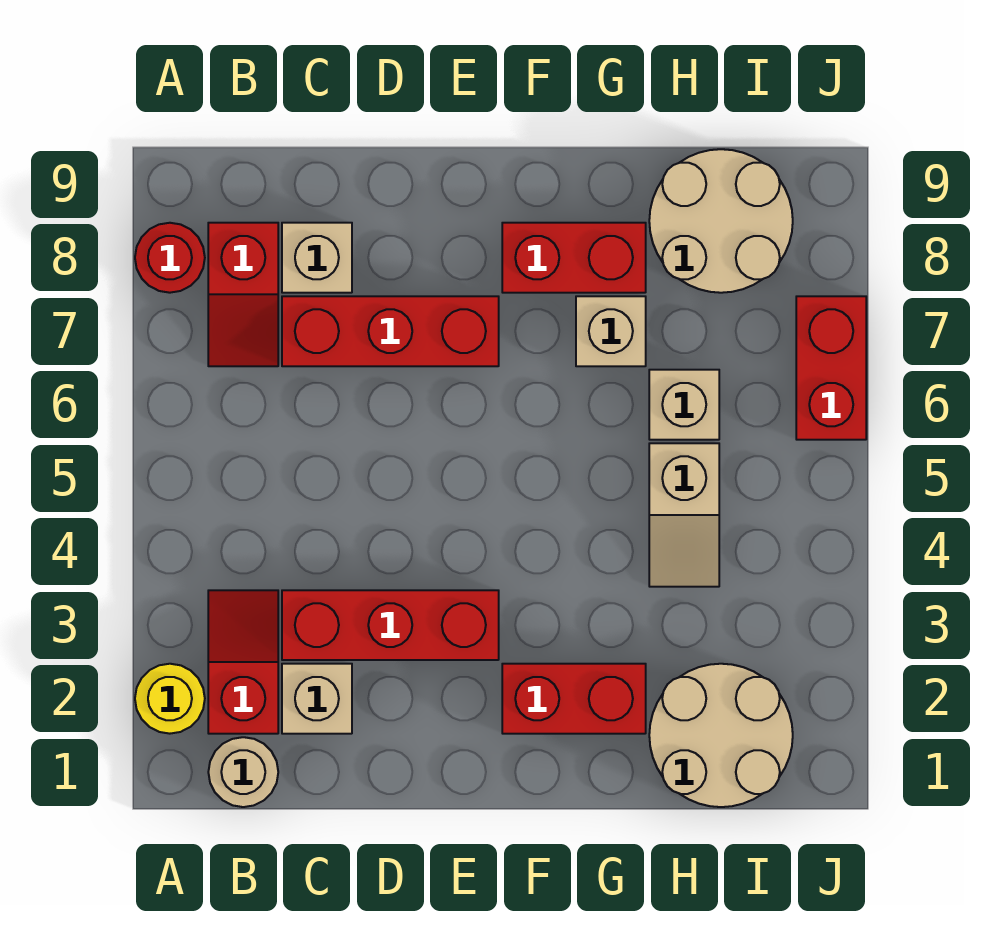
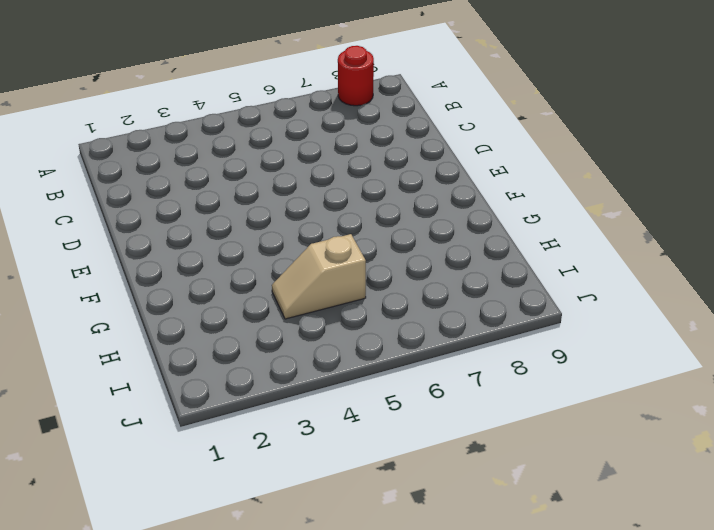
none -> yellow round brick A2 level 1
none -> tan round brick B1 level 1
none -> red slope B2:B3 level 1 top 2

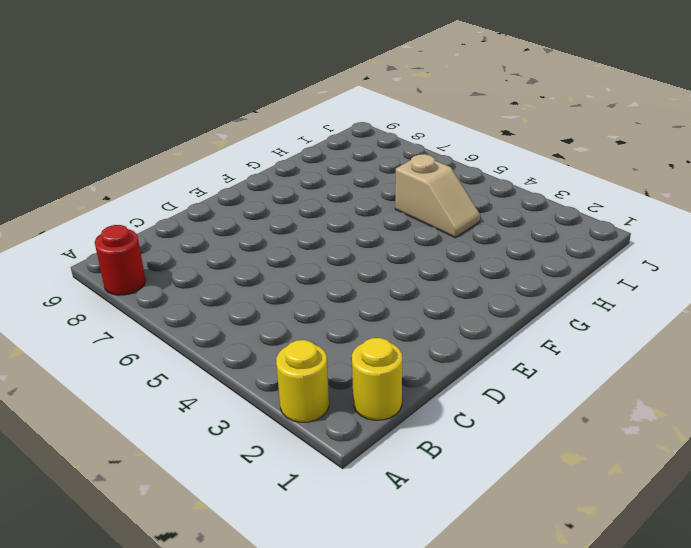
yellow round brick B1 level 1 -> tan round brick B1 level 1
none -> red slope B2:B3 level 1 top 2
none -> red slope B7:B8 level 1 top 8
none -> tan brick C2 level 1

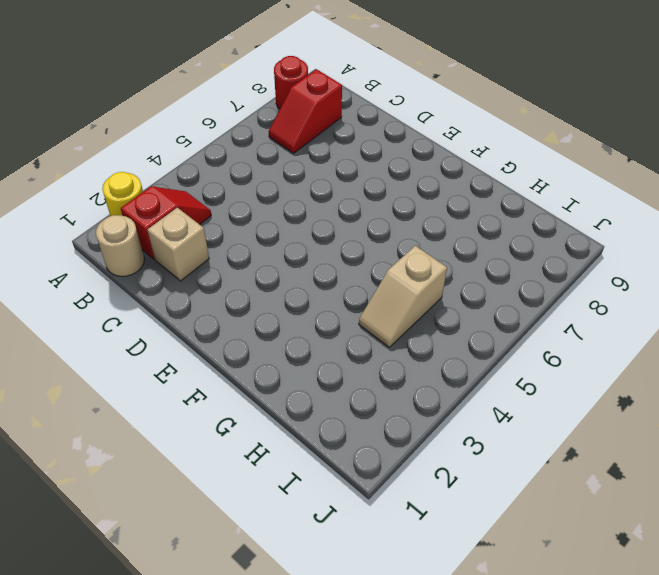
none -> red brick C3:E3 level 1
none -> red brick C7:E7 level 1
none -> tan brick C8 level 1

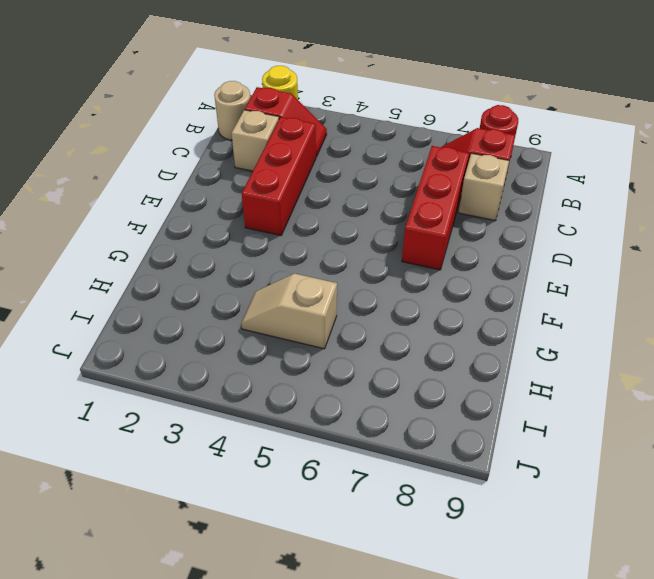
none -> red brick F2:G2 level 1
none -> red brick F8:G8 level 1
none -> tan brick G7 level 1

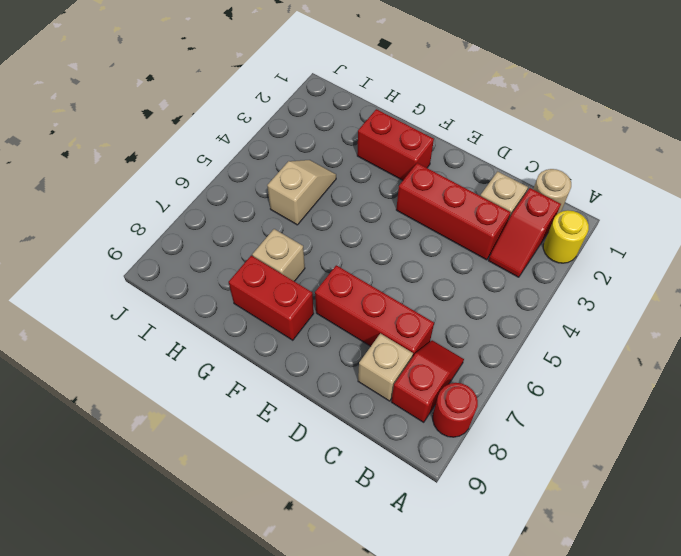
none -> tan round brick H1:I2 level 1
none -> tan brick H6 level 1
none -> tan round brick H8:I9 level 1

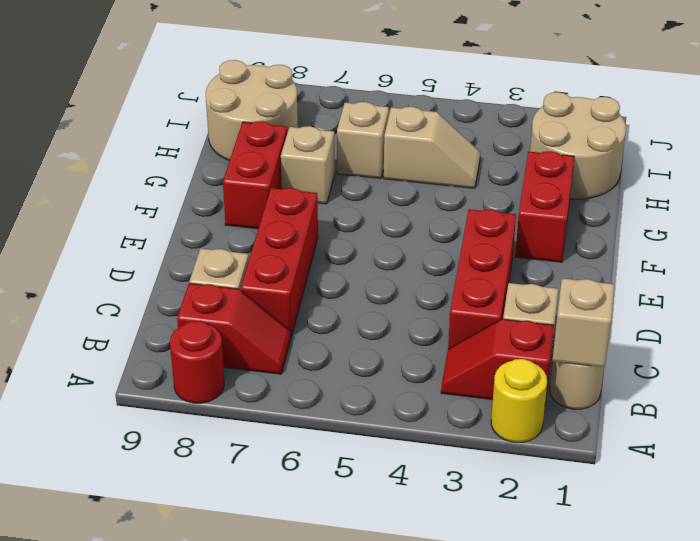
tan brick B1 level 2 -> none
none -> red brick J6:J7 level 1

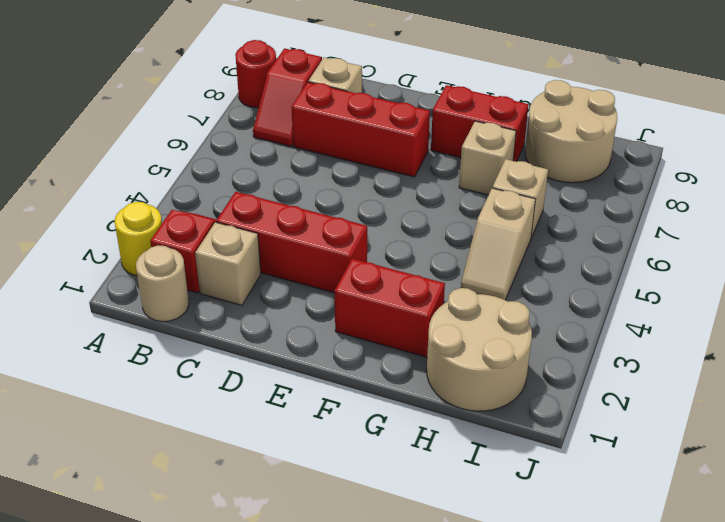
none -> red brick J6:J7 level 1

